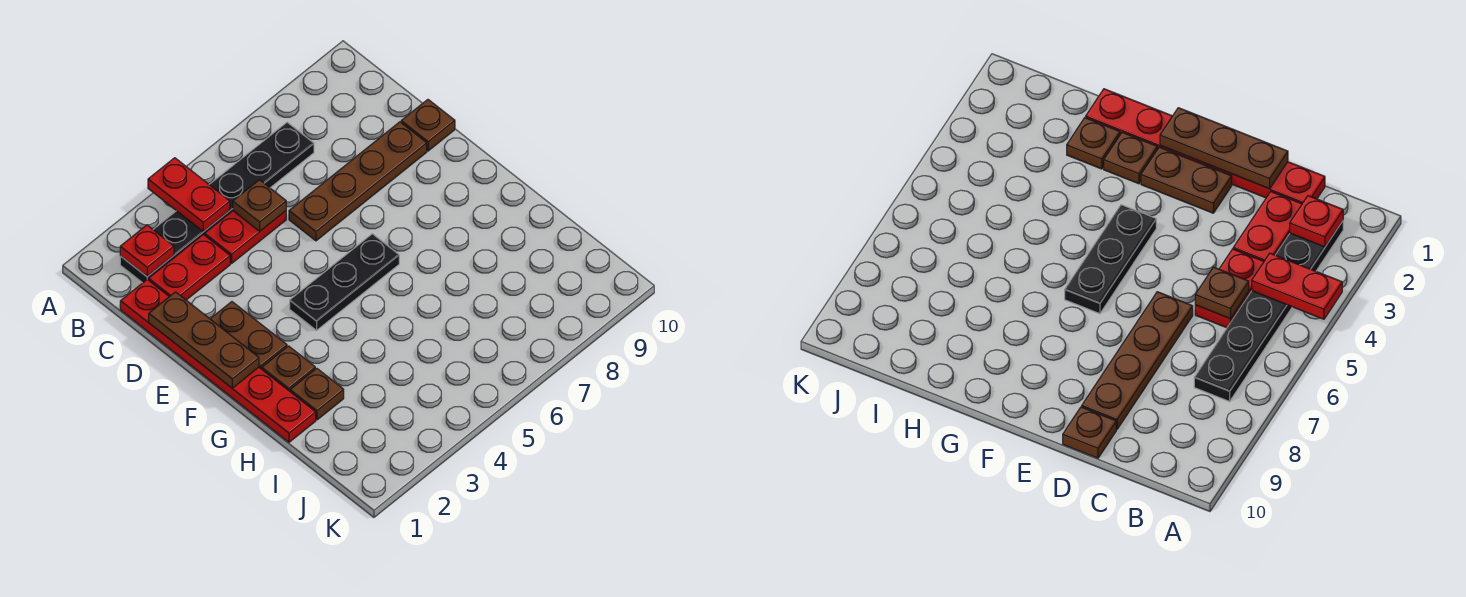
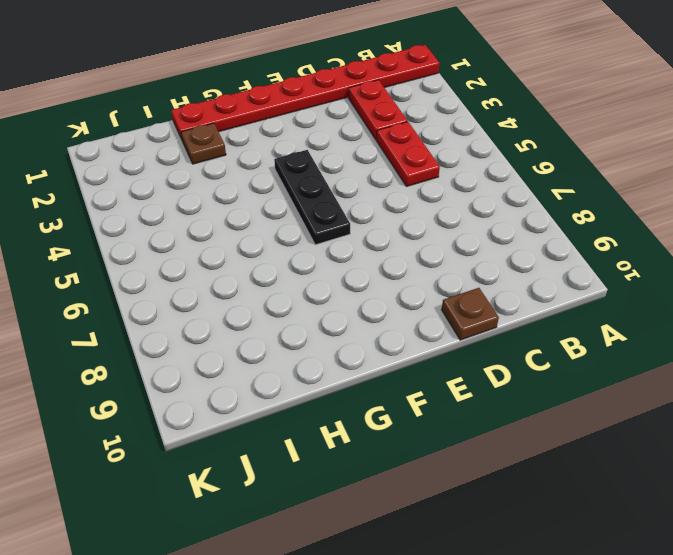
red plate A1:H1 level 1 -> red plate C1:H1 level 1
none -> black plate B2:B7 level 1
none -> brown plate D6:D9 level 1
none -> brown plate E2:F2 level 1

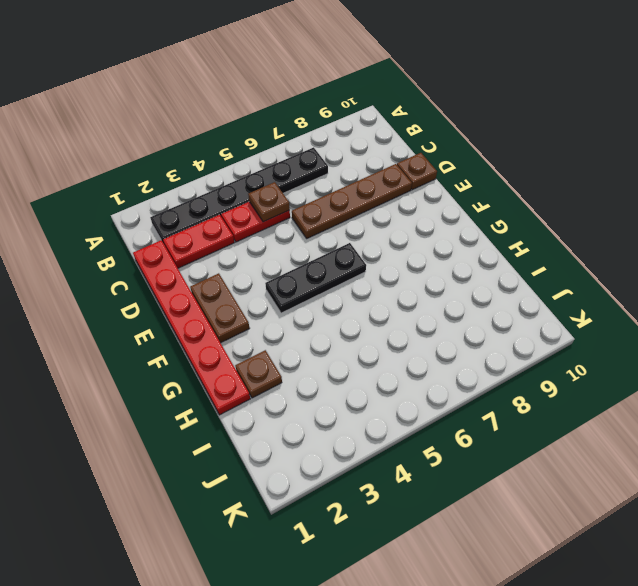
none -> brown plate G2 level 1
none -> red plate A4:B4 level 2
none -> red plate B2 level 2

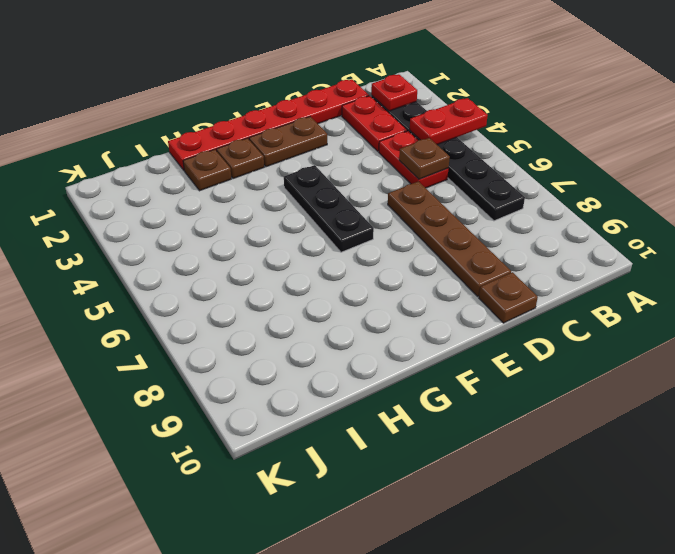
none -> brown plate D1:F1 level 2

